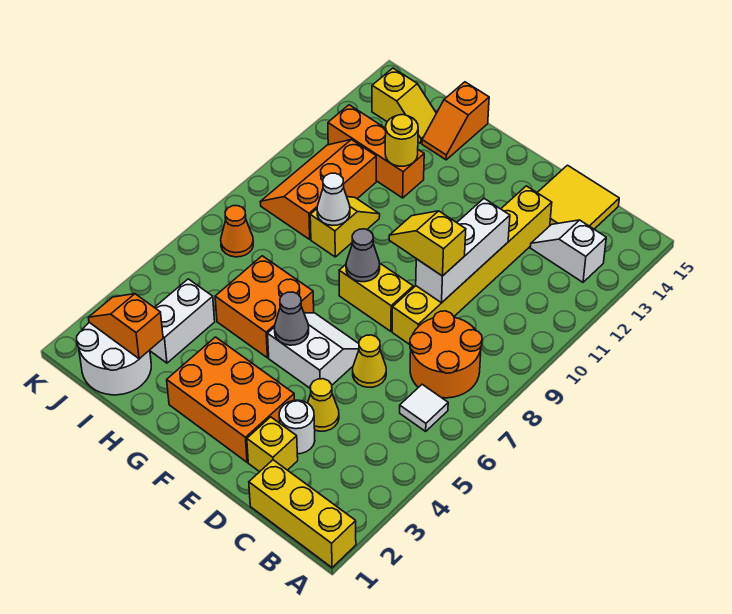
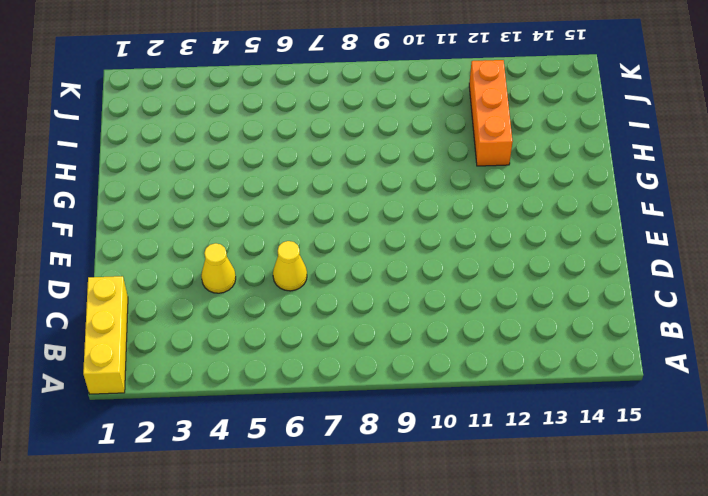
none -> white tile B6 level 1
none -> orange round brick B7:C8 level 1
none -> white slope B13:C13 level 1 top B

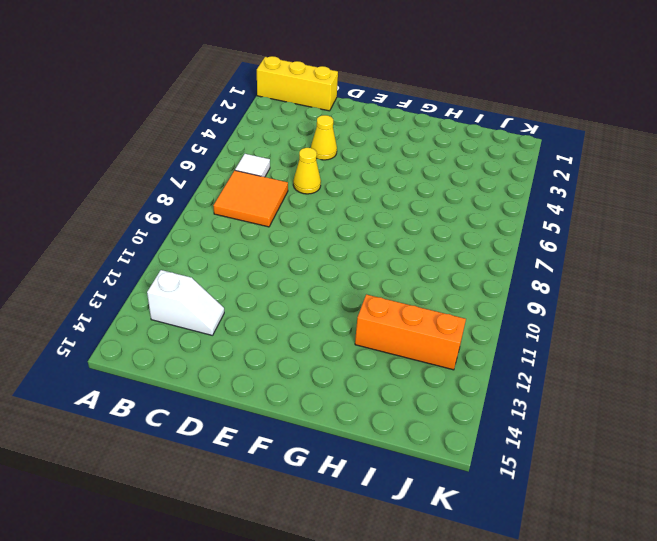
orange tile B7:C8 level 1 -> orange round brick B7:C8 level 1
none -> yellow tile C14:D15 level 1
none -> yellow brick D2 level 1
none -> white round brick D3 level 1

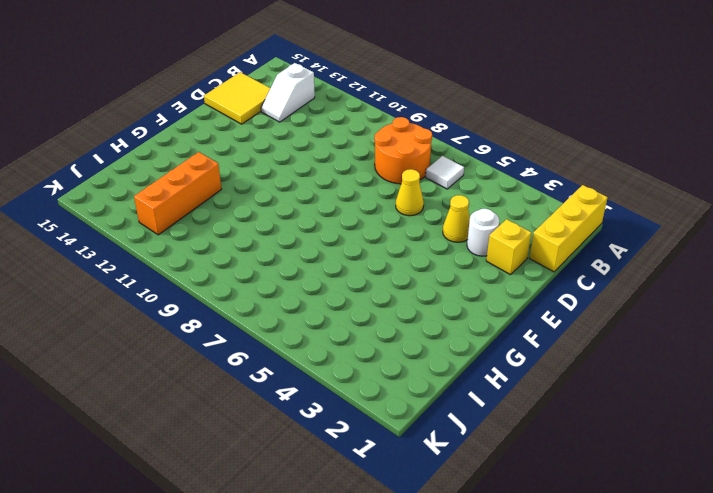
none -> yellow brick D8:D13 level 1
none -> orange brick E2:G3 level 1
none -> white slope E5:F6 level 1 top 5

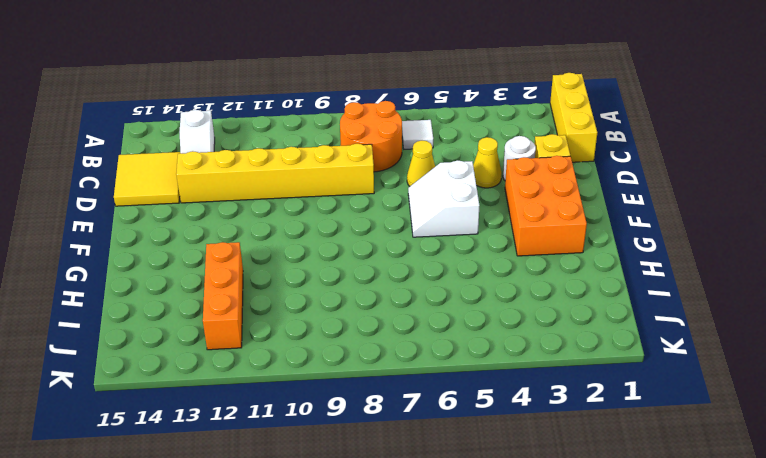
none -> yellow brick E8:F8 level 1
none -> orange brick G5:H6 level 1
none -> yellow slope H9:H10 level 1 top 9

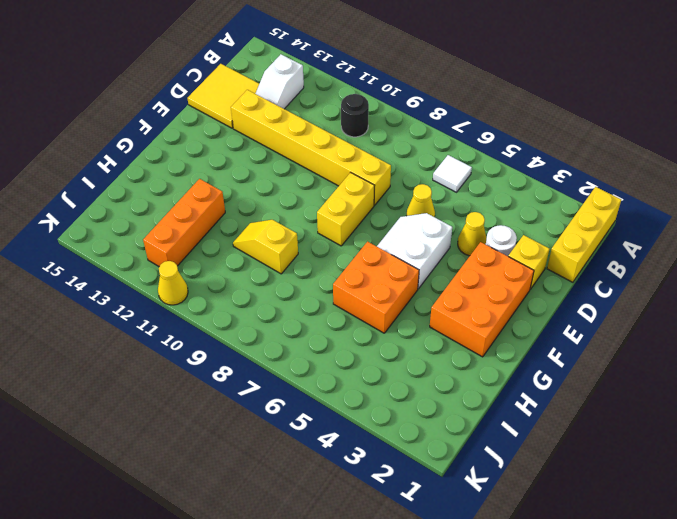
black round brick B10 level 1 -> none
yellow cone K11 level 1 -> none
none -> orange round brick B7:C8 level 1
none -> orange slope H14:H15 level 1 top 15
none -> white round brick I1:J2 level 1

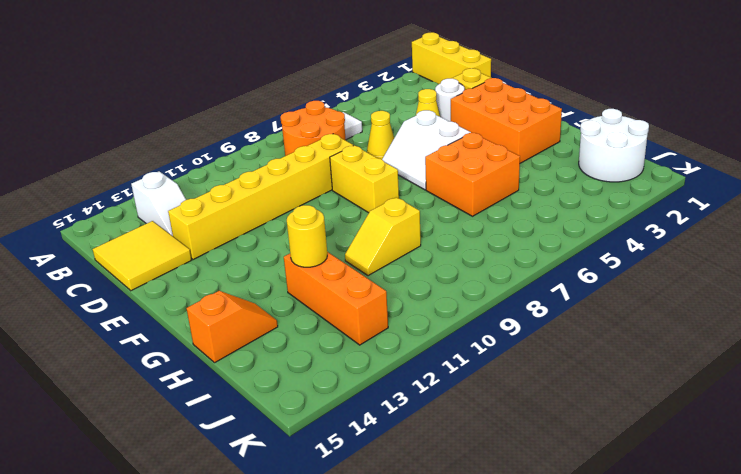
none -> white brick I3:I4 level 1
none -> orange slope I9:J11 level 1 top I
none -> yellow slope I14:J14 level 1 top J

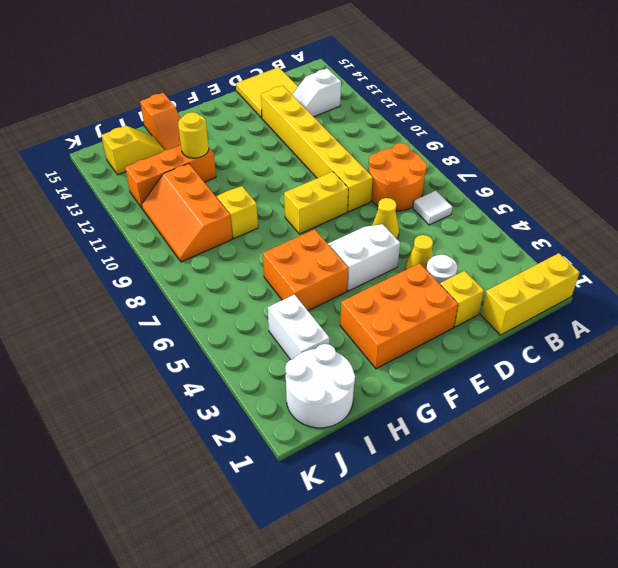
none -> orange cone J7 level 1
none -> white brick D9:D11 level 2
none -> grey cone F5 level 2

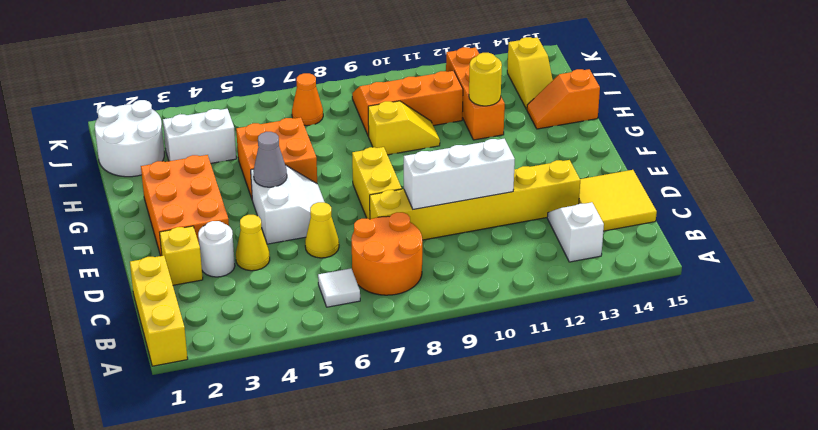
none -> grey cone F8 level 2
none -> white cone H9 level 2
none -> orange slope I2:J2 level 2 top I

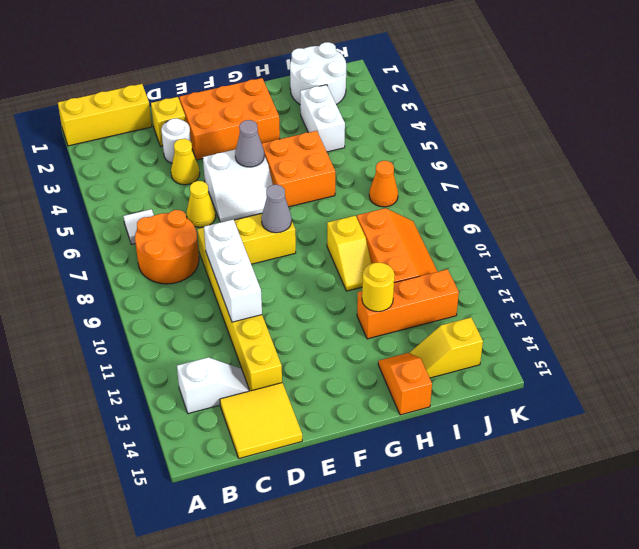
none -> white cone H9 level 2
none -> orange slope I2:J2 level 2 top I
none -> yellow slope D9:E9 level 3 top D

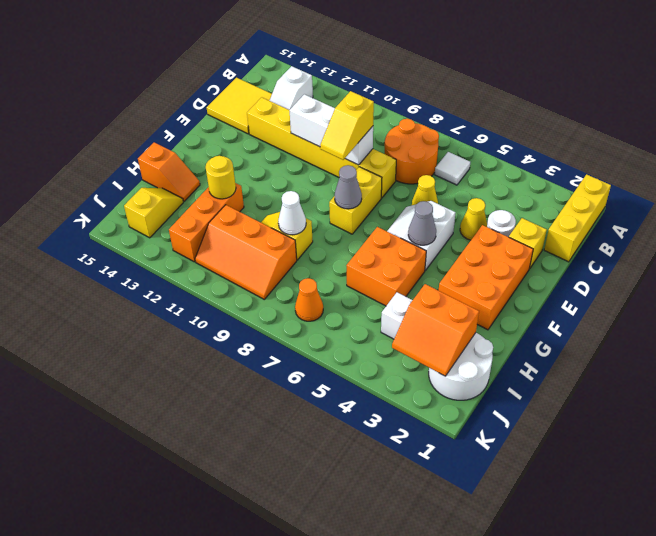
orange slope I2:J3 level 2 top I -> orange slope I2:J2 level 2 top I

